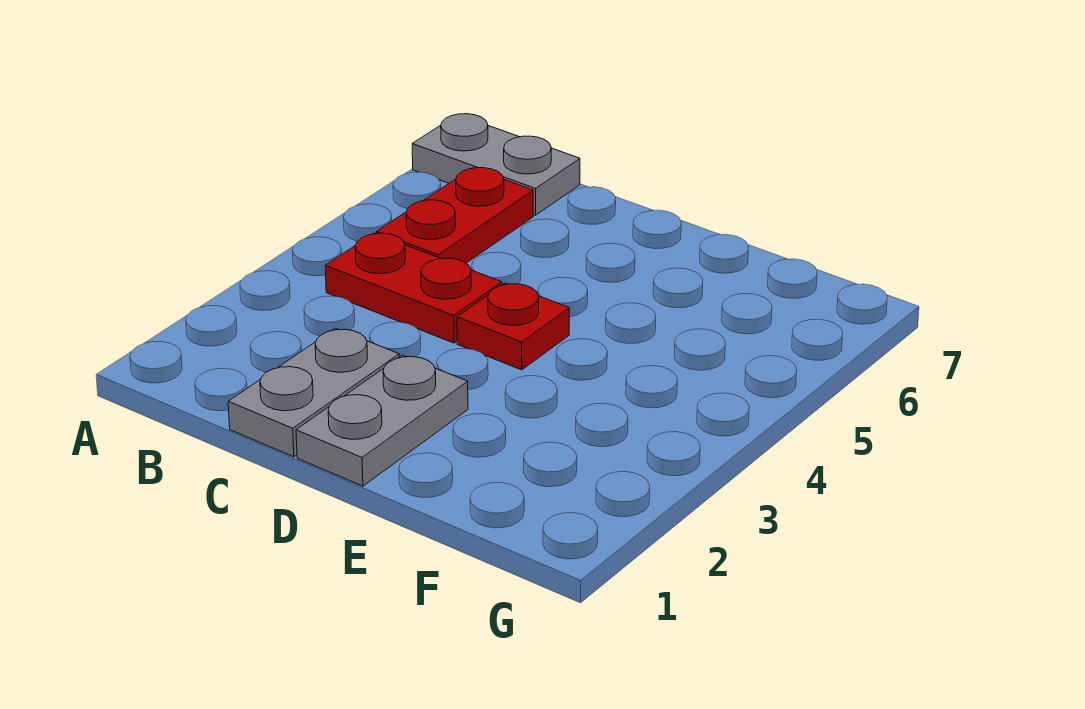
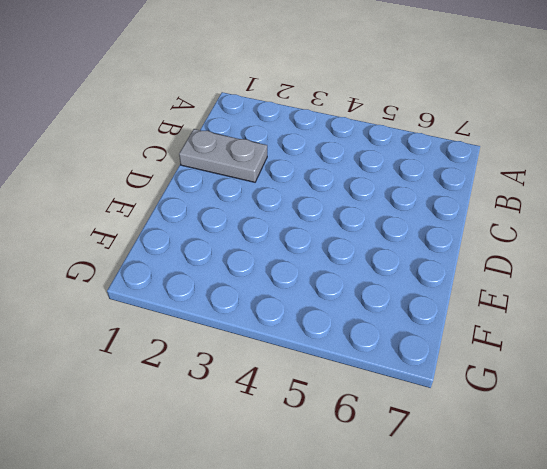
none -> grey plate A7:B7 level 1
none -> red plate B4:C4 level 1

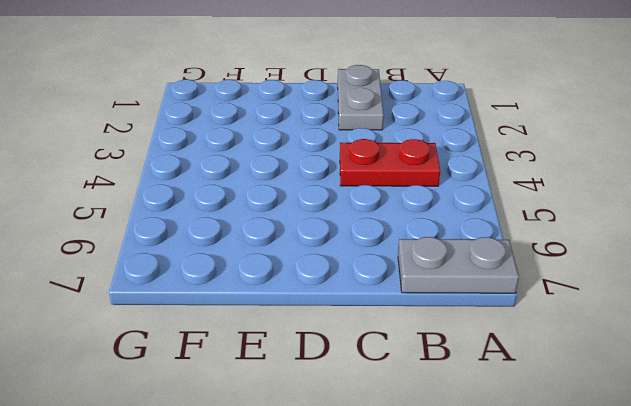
none -> red plate B5:B6 level 1
none -> grey plate D1:D2 level 1

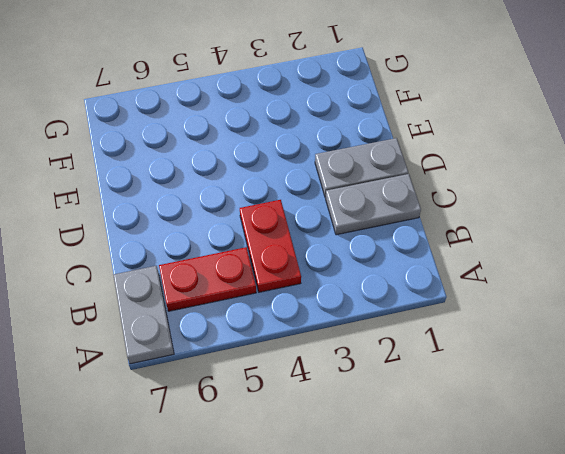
none -> red plate D4 level 1

